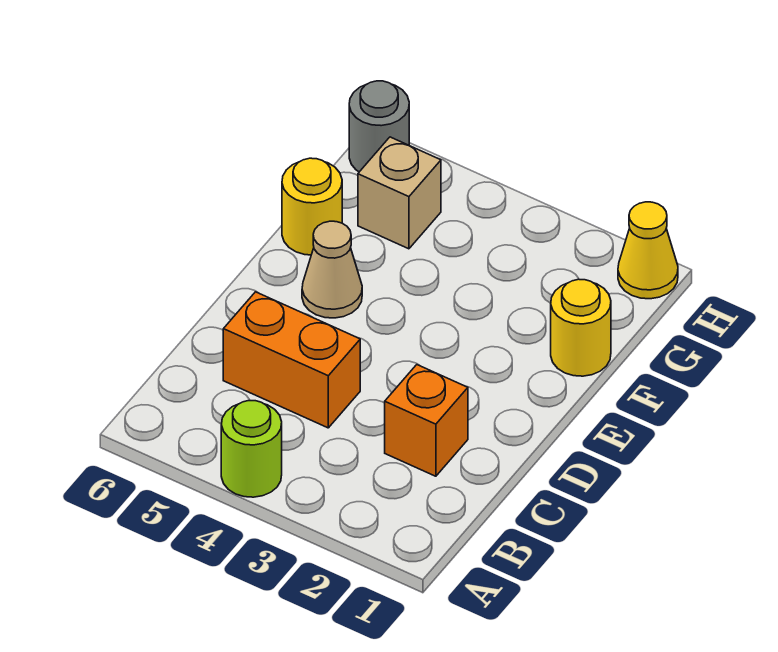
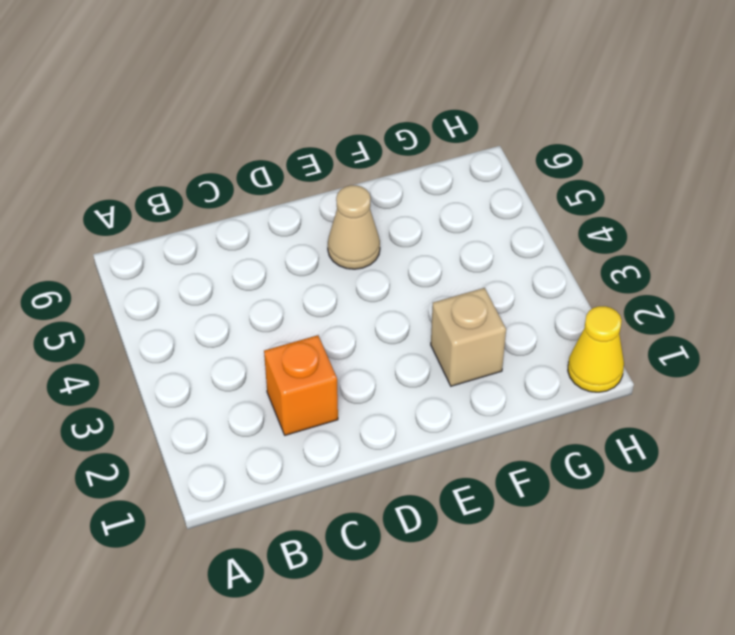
tan brick F2 level 1 -> tan brick G5 level 1
none -> lime round brick A4 level 1
none -> orange brick C4:C5 level 1

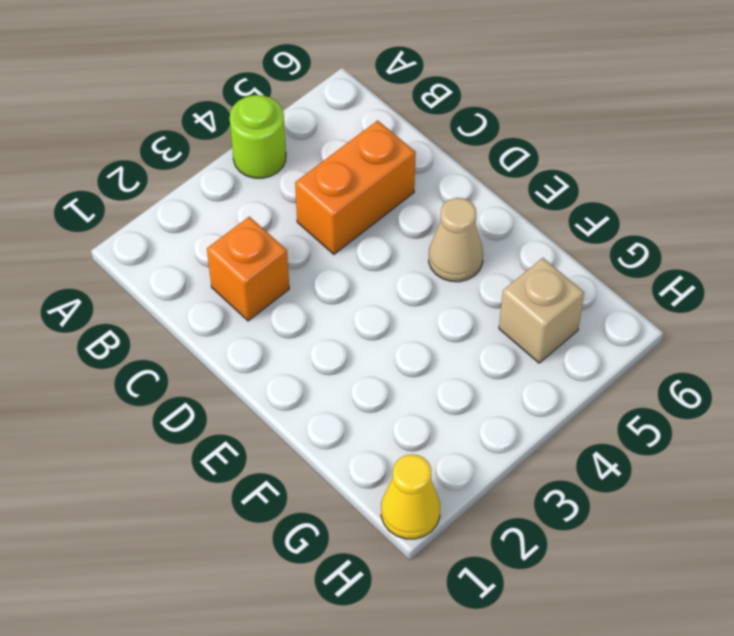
none -> yellow round brick F1 level 1
none -> yellow round brick F6 level 1

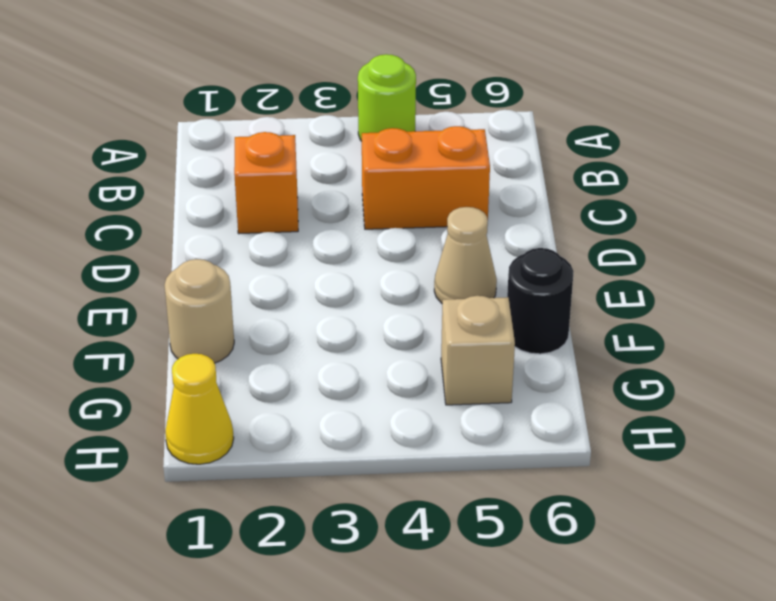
tan round brick F1 level 1 -> yellow round brick F1 level 1
black round brick F6 level 1 -> yellow round brick F6 level 1
none -> grey round brick H6 level 1

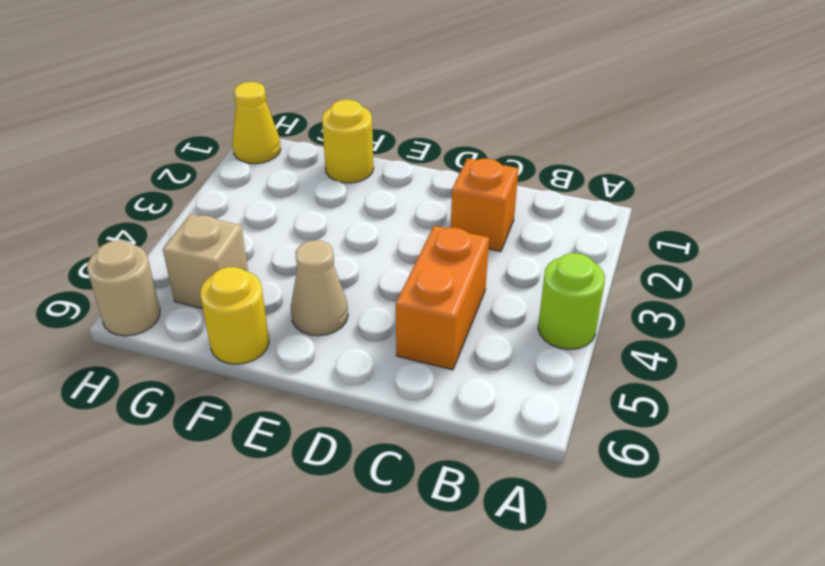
tan round brick H6 level 1 -> grey round brick H6 level 1

